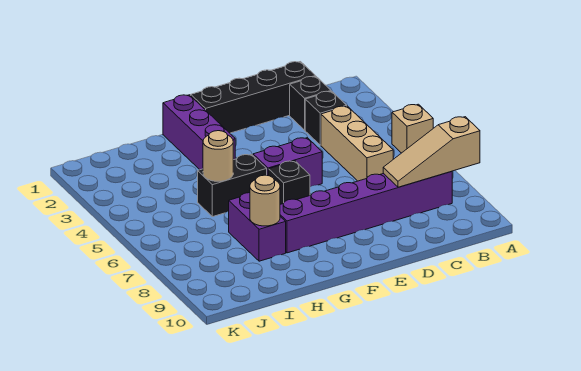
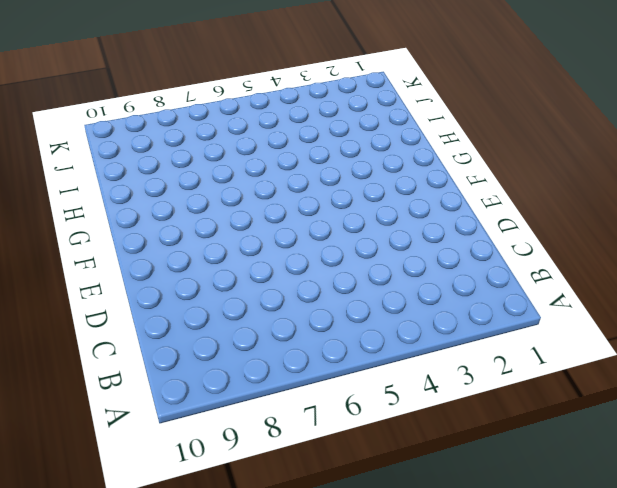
none -> tan brick A5 level 1
none -> purple brick B8:G8 level 1
none -> black brick C1:F1 level 1

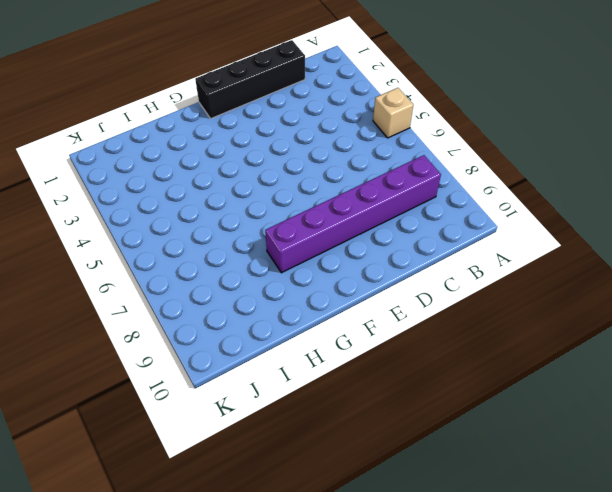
none -> black brick C2 level 1
none -> black brick C3 level 1
none -> tan brick C4:C6 level 1

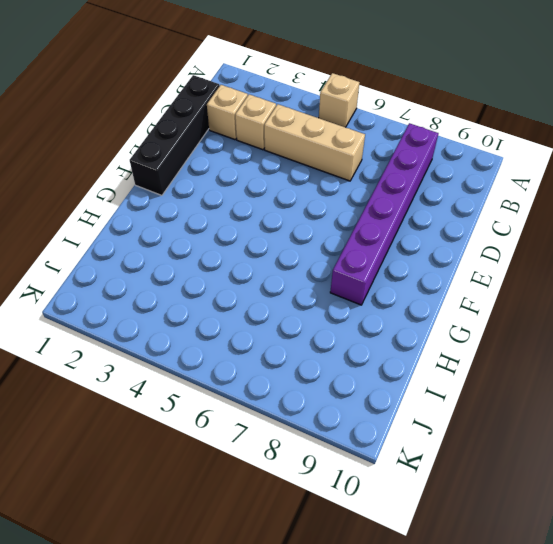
tan brick C2 level 1 -> black brick C2 level 1
tan brick C3 level 1 -> black brick C3 level 1
none -> purple brick E5:F5 level 1
none -> black brick F6 level 1
none -> purple brick G1:G3 level 1

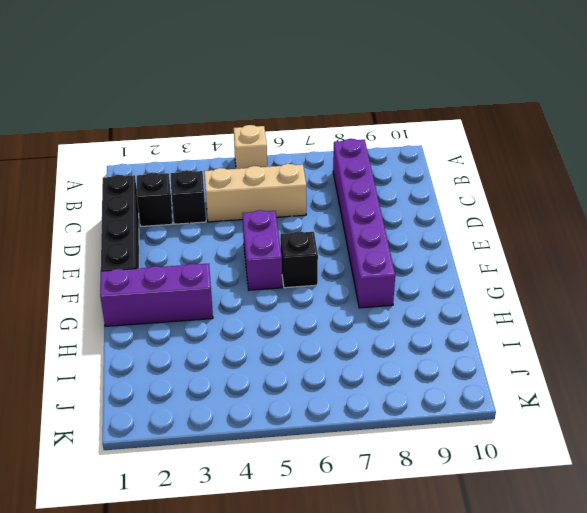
none -> black brick G5:H5 level 1
none -> purple brick H7:H8 level 1
none -> tan slope A8:C8 level 2 top A

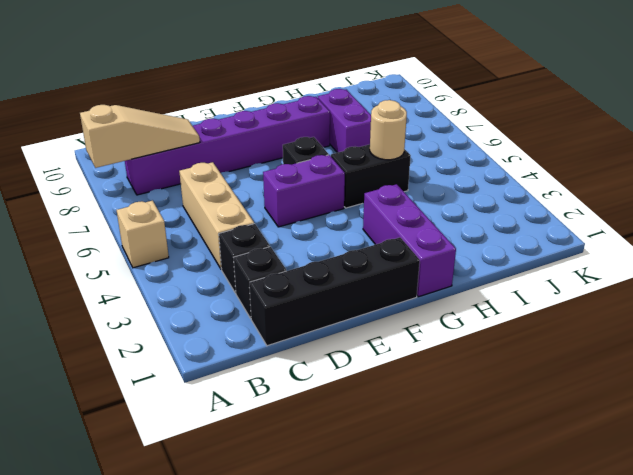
none -> tan round brick H8 level 2

